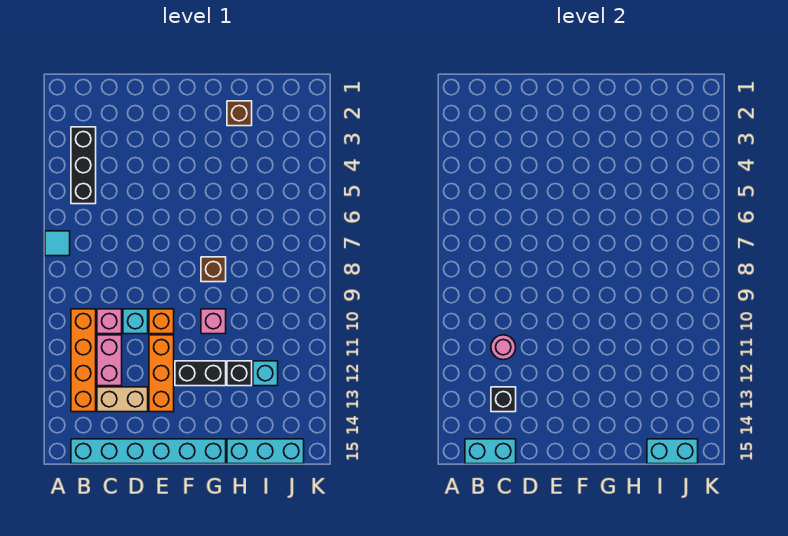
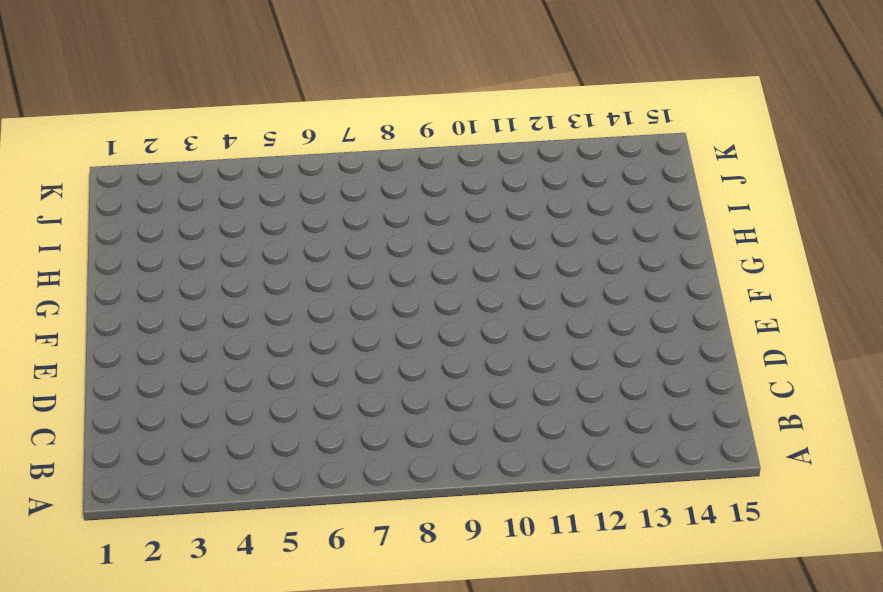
none -> cyan tile A7 level 1
none -> black brick B3:B5 level 1
none -> orange brick B10:B13 level 1

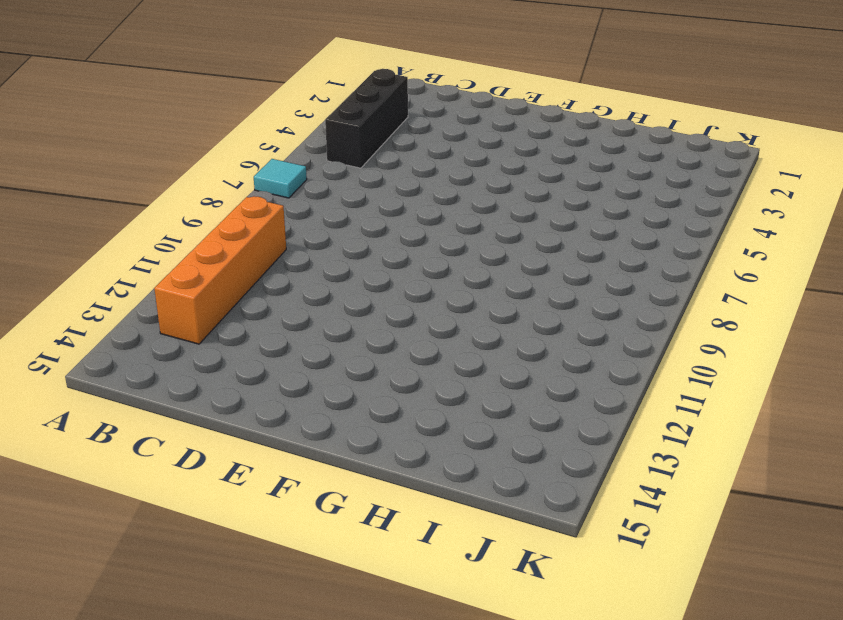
none -> cyan brick B15:G15 level 1
none -> pink brick C10 level 1
none -> pink brick C11:C12 level 1

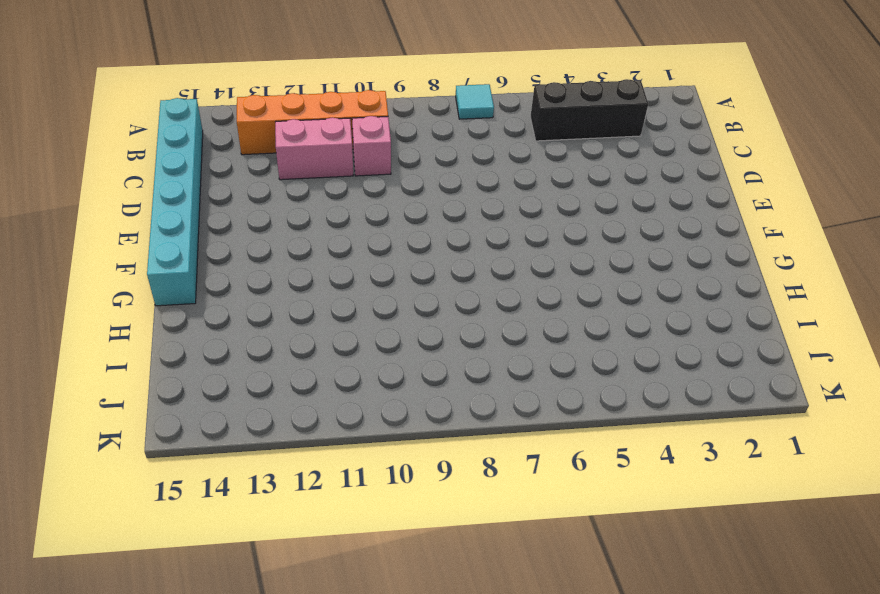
none -> tan brick C13:D13 level 1
none -> cyan brick D10 level 1
none -> orange brick E10 level 1

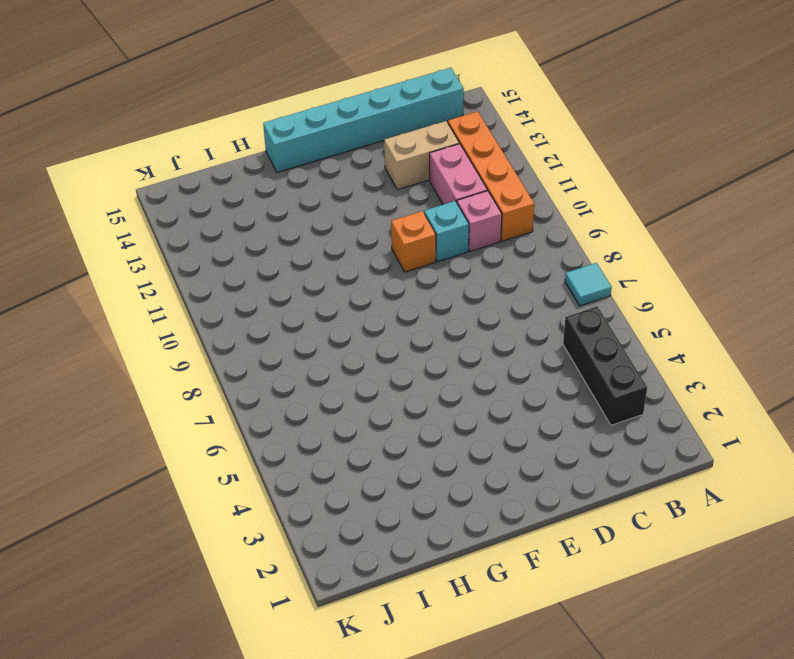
none -> orange brick E11:E13 level 1
none -> black brick F12:G12 level 1
none -> brown brick G8 level 1

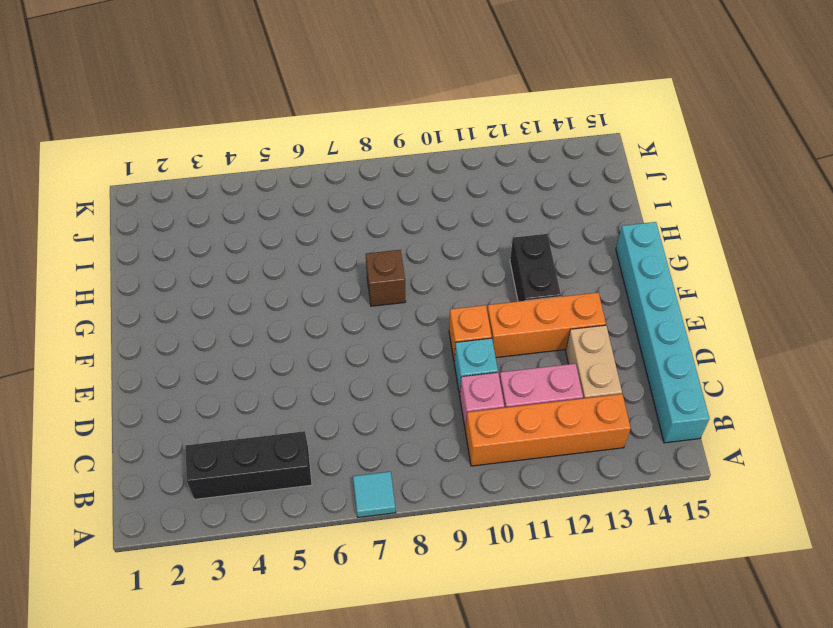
none -> pink brick G10 level 1
none -> brown brick H2 level 1
none -> black brick H12 level 1

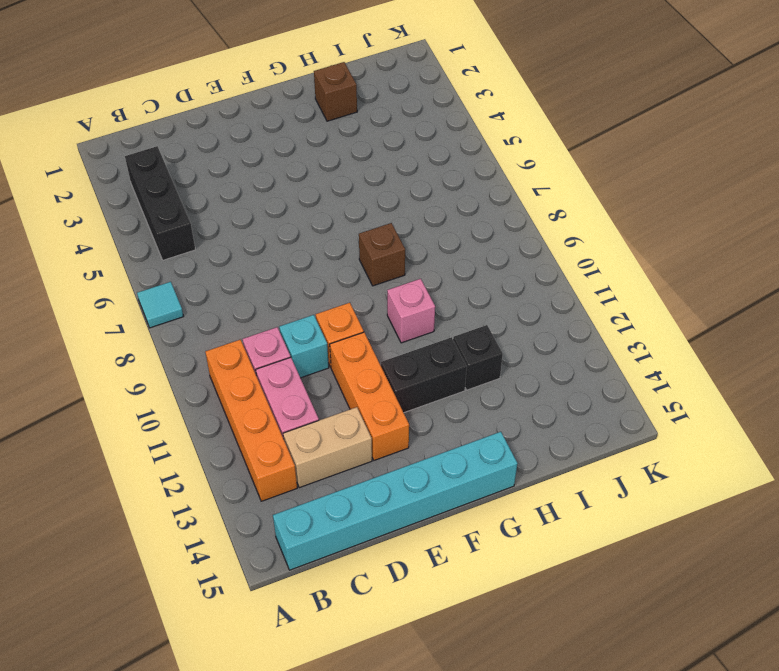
none -> cyan brick H15:J15 level 1
none -> cyan brick I12 level 1
none -> cyan brick B15:C15 level 2

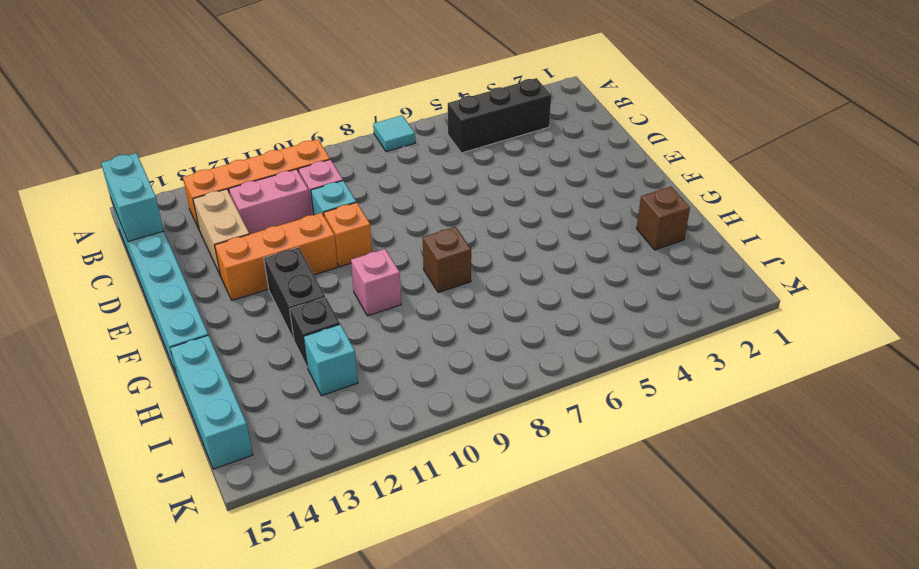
none -> pink round brick C11 level 2
none -> black brick C13 level 2
none -> cyan brick I15:J15 level 2

